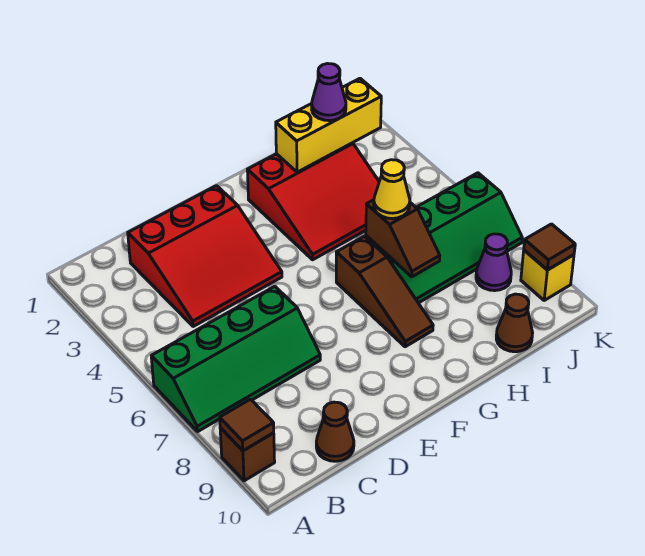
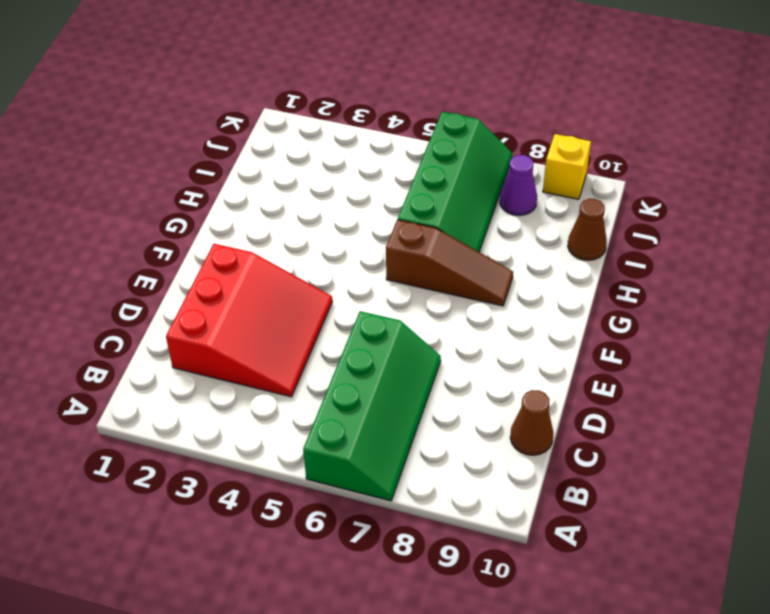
none -> brown brick A9 level 1
none -> red slope G2:I4 level 1 top 2
none -> brown tile A9 level 2

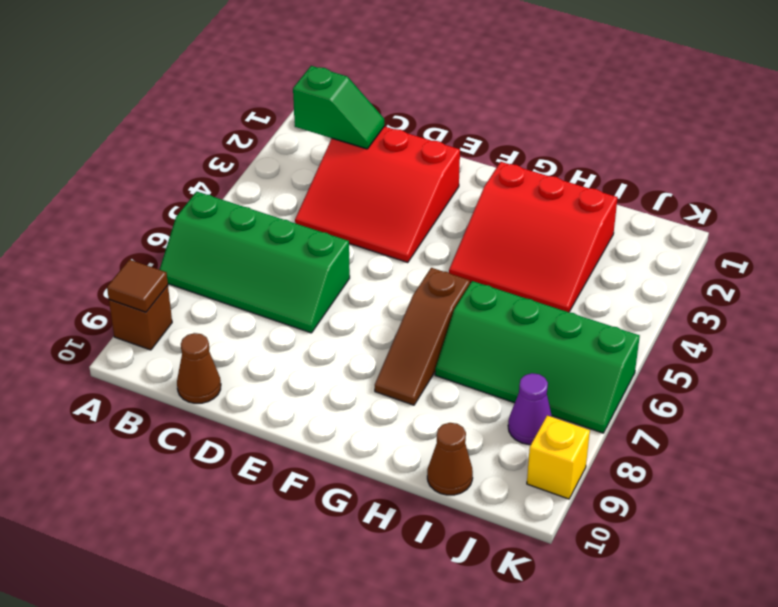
green slope B2:C2 level 2 top B -> none
none -> yellow brick H2:J2 level 2
none -> brown slope H6:H7 level 2 top 6
none -> brown tile K9 level 2

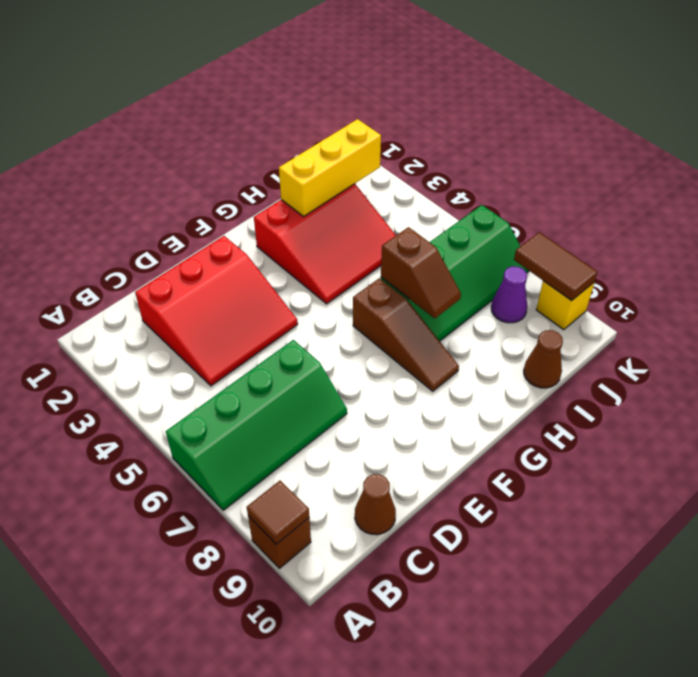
brown tile K8:K9 level 2 -> brown tile K9 level 2
none -> yellow cone H6 level 3
none -> purple cone I2 level 3

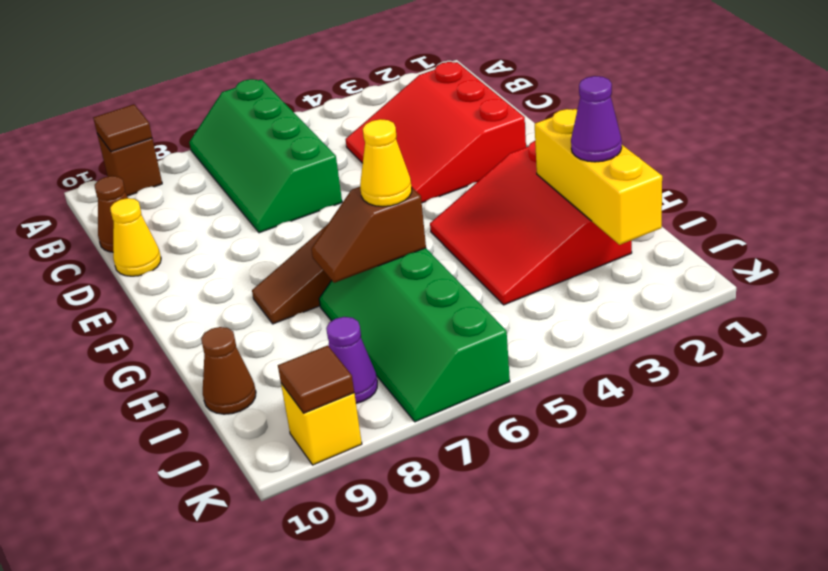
yellow cone D10 level 1 -> none

